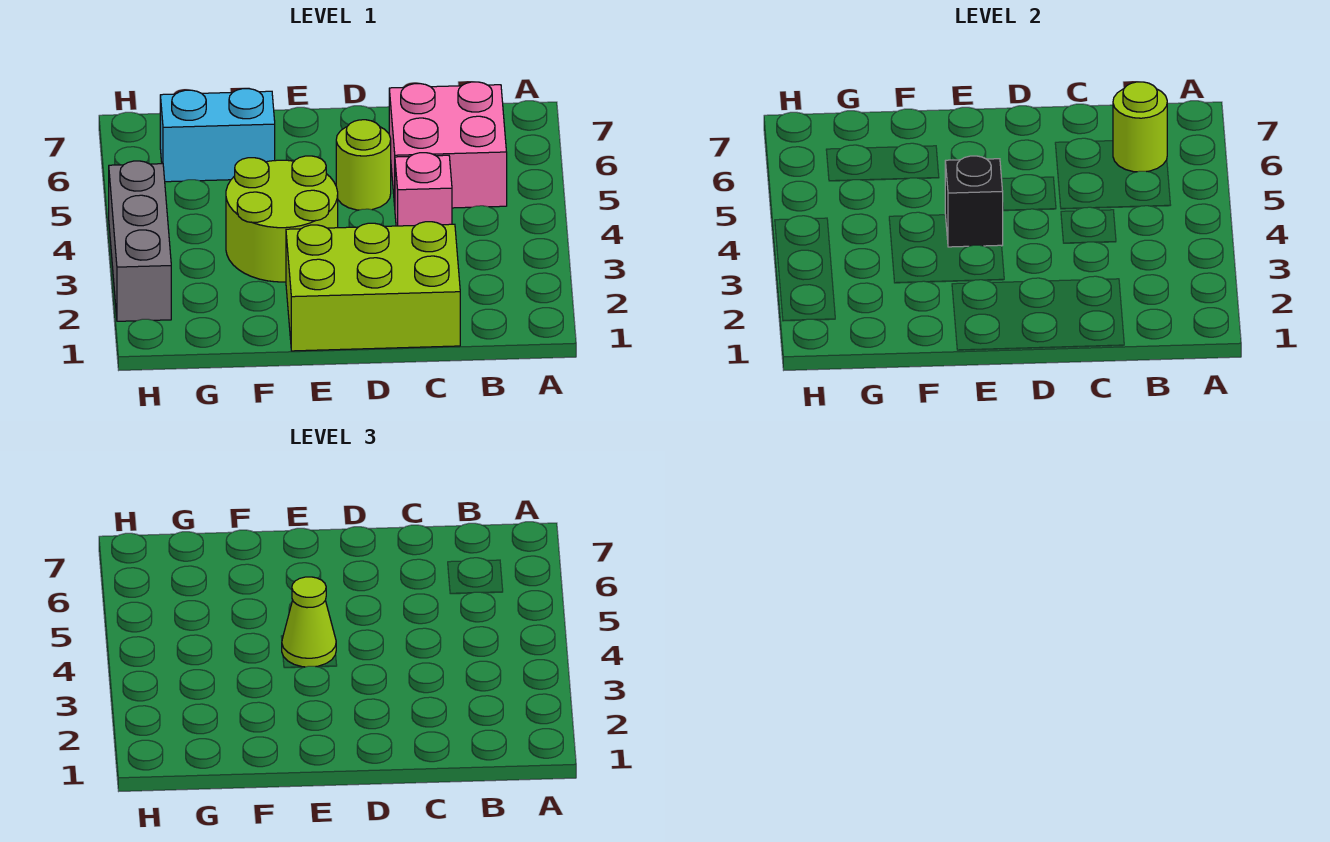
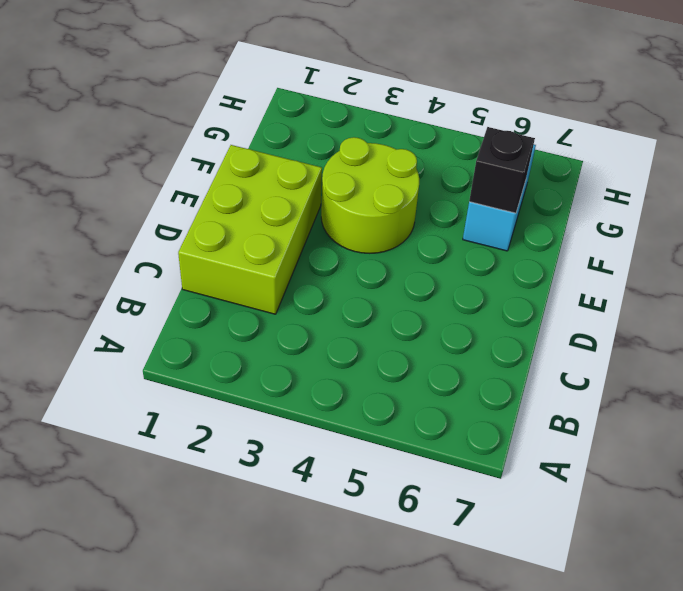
black brick F6 level 2 -> black brick E4 level 2
none -> pink brick B5:C6 level 1
none -> pink brick C4 level 1

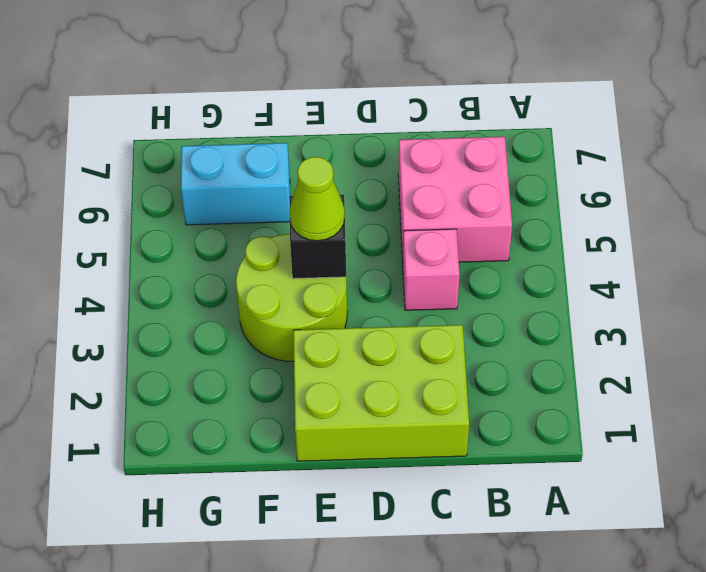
none -> lime round brick D5 level 1
none -> grey brick H2:H4 level 1

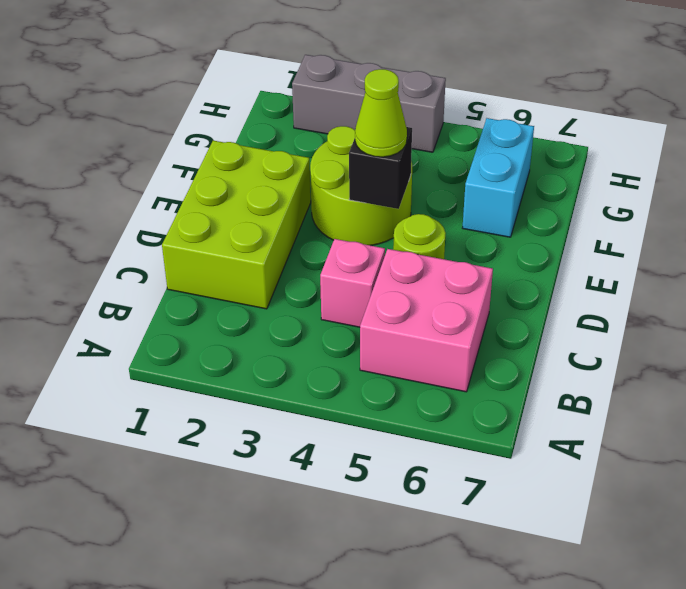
none -> lime round brick B6 level 2

